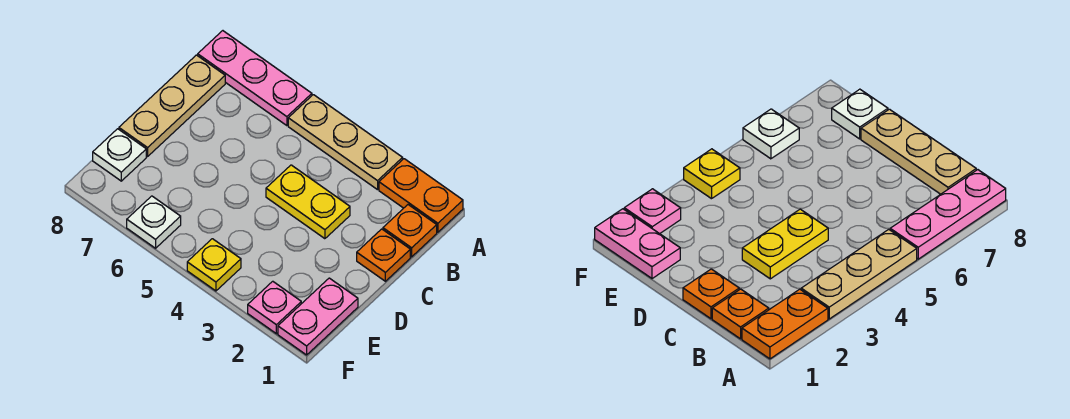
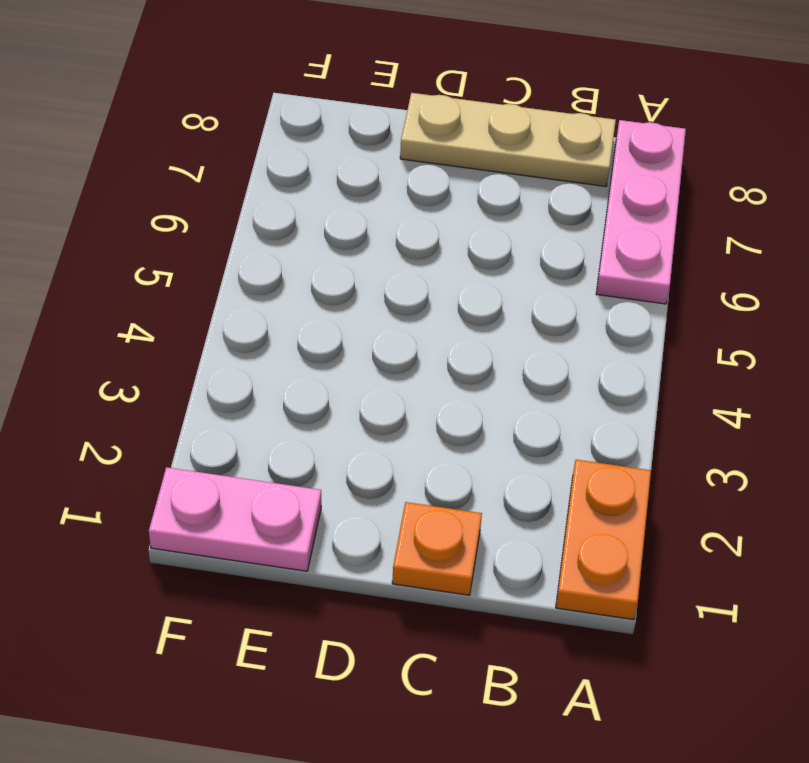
none -> tan plate A3:A5 level 1
none -> orange plate B1 level 1
none -> yellow plate C3:C4 level 1

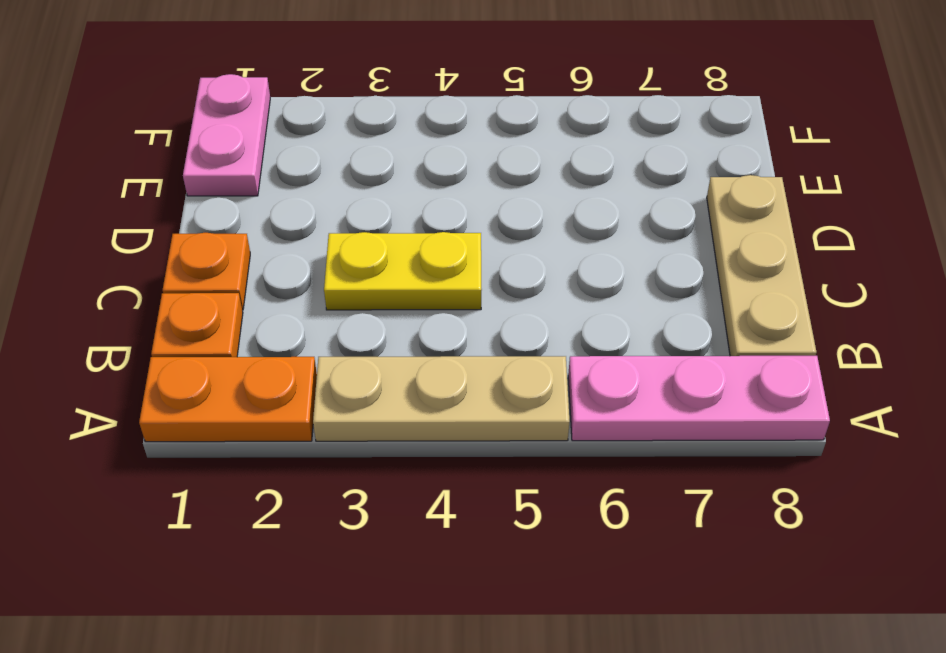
none -> white plate E8 level 1
none -> pink plate F2 level 1
none -> yellow plate F4 level 1

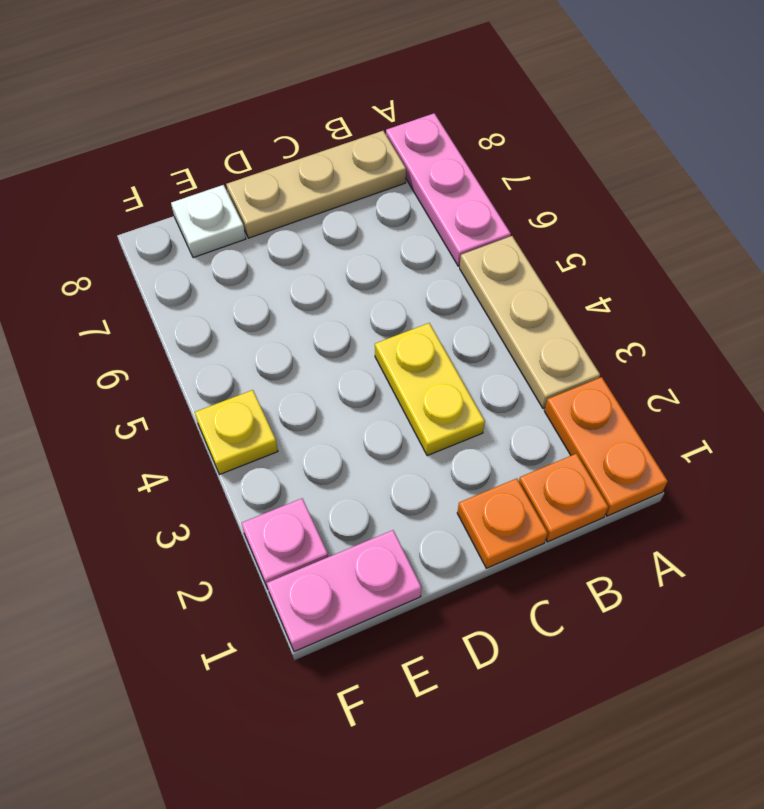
none -> white plate F6 level 1

